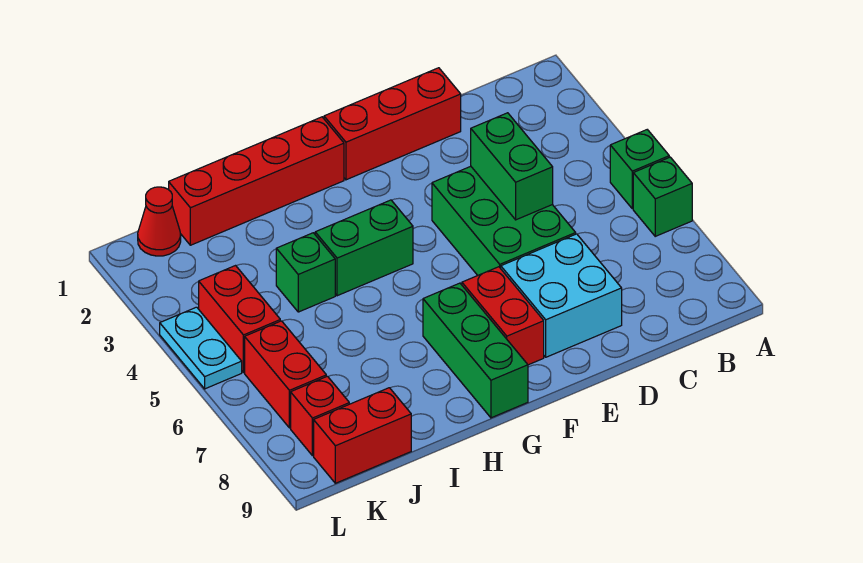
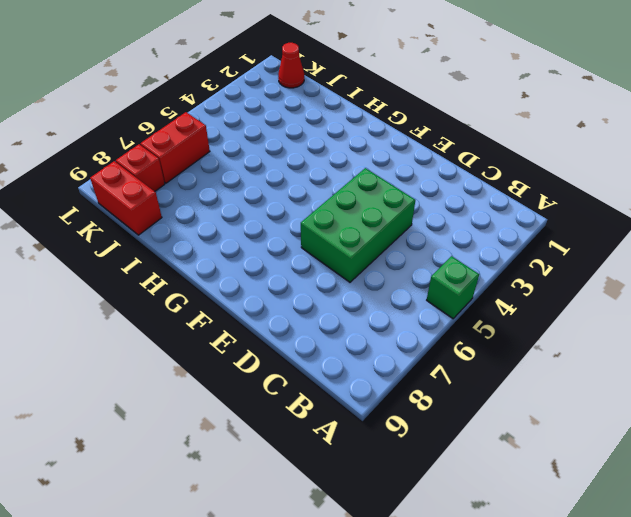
none -> green brick A6 level 1
none -> red brick D1:F1 level 1
none -> cyan brick D7:E8 level 1

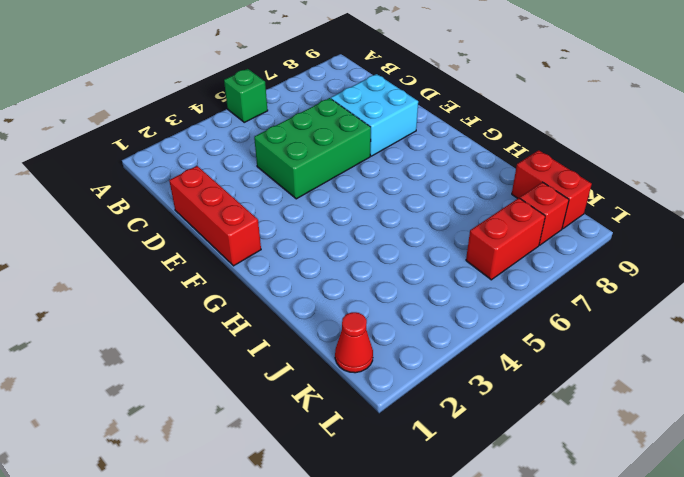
none -> green brick A6 level 1
none -> red brick F7:F8 level 1
none -> red brick G1:J1 level 1

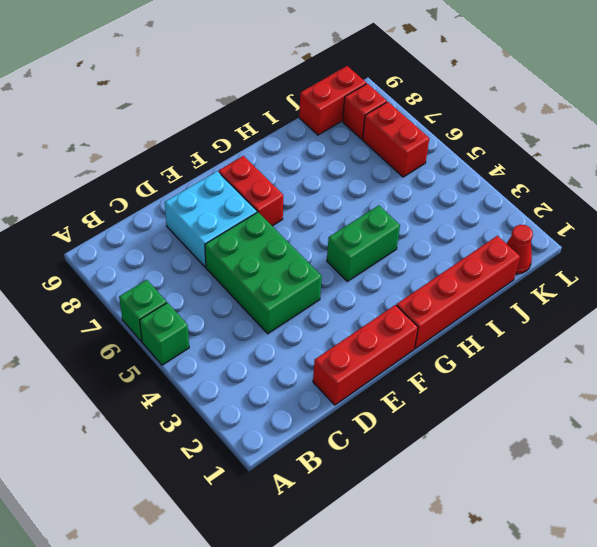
none -> green brick G7:G9 level 1
none -> green brick I4 level 1
none -> red brick K4:K5 level 1

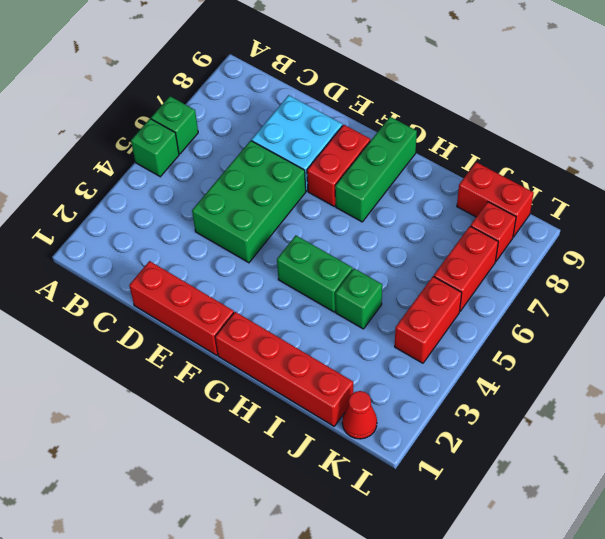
none -> cyan plate L4:L5 level 1
none -> green brick D4:D5 level 2

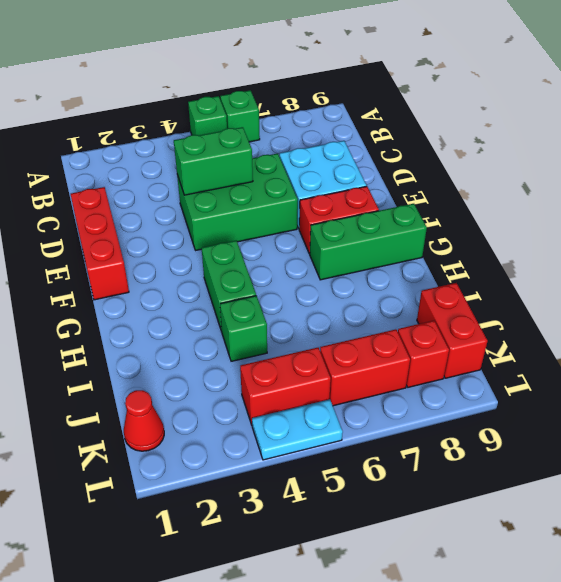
none -> red brick G1:J1 level 1

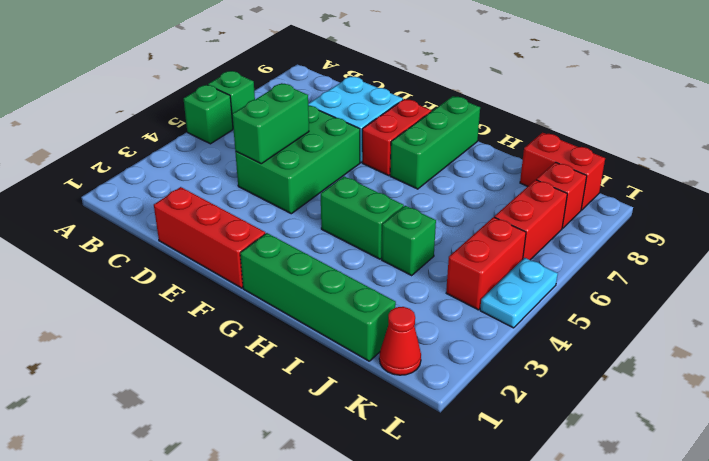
green brick G1:J1 level 1 -> red brick G1:J1 level 1

